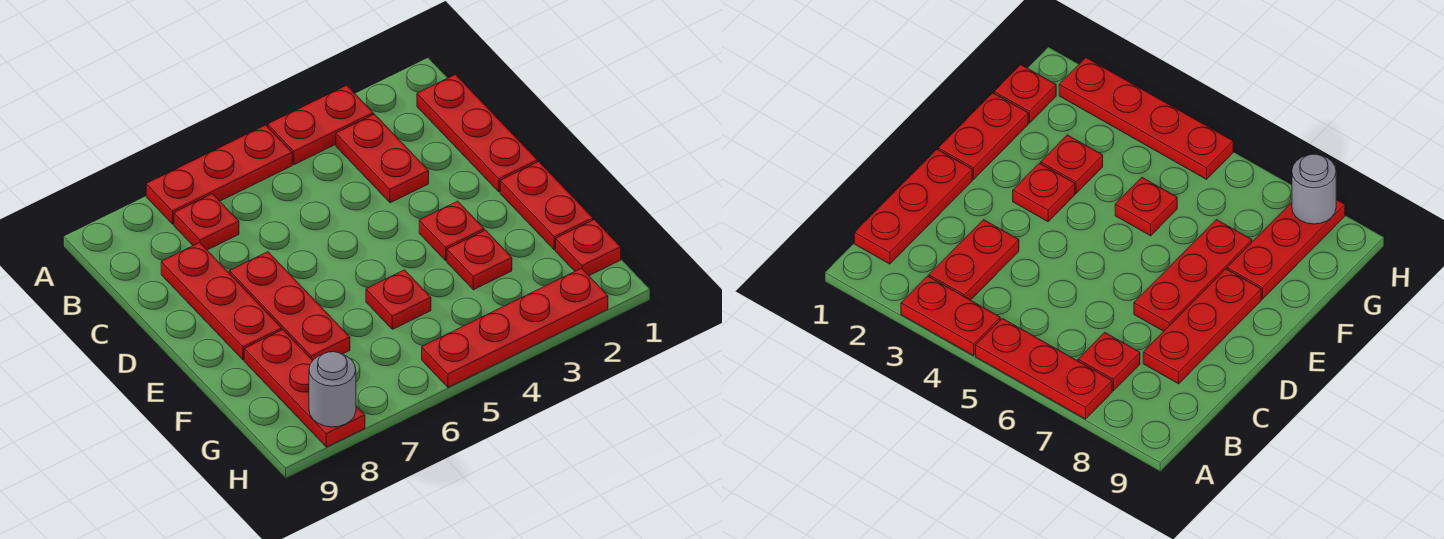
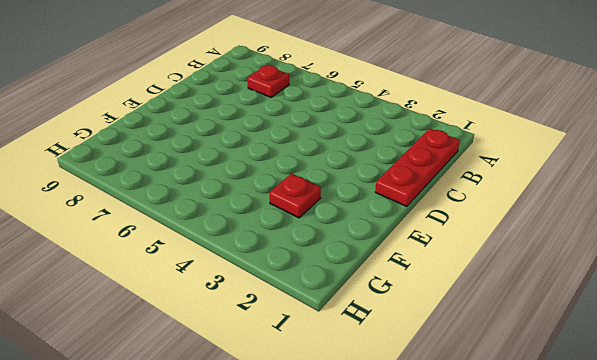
none -> red plate A3:A4 level 1
none -> red plate A5:A7 level 1
none -> red plate B3:C3 level 1

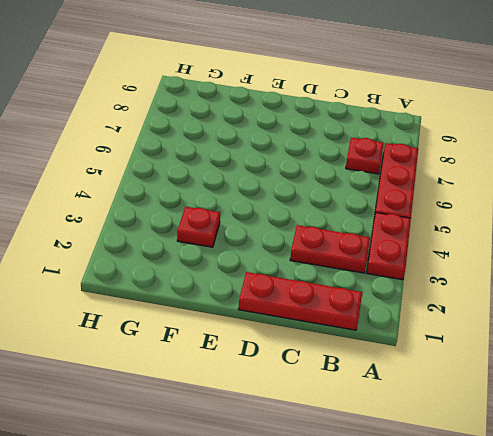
none -> red plate C8:E8 level 1
none -> red plate D7:F7 level 1
none -> red plate E1:F1 level 1

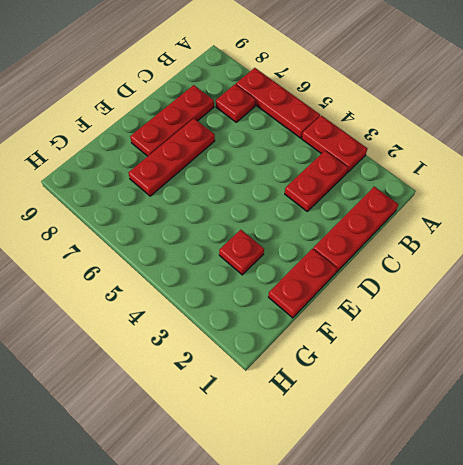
none -> red plate E3 level 1
none -> red plate F5 level 1
none -> red plate F8:H8 level 1

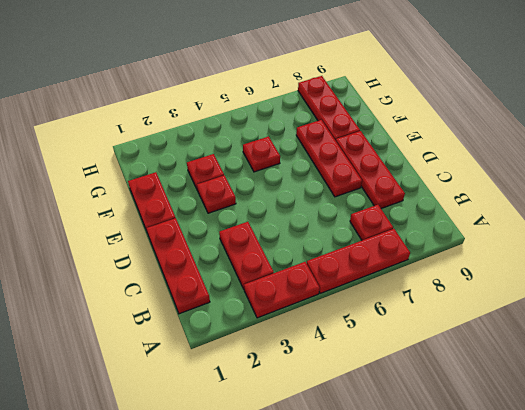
none -> red plate G1 level 1
none -> red plate H2:H5 level 1
none -> grey round brick H8 level 2

